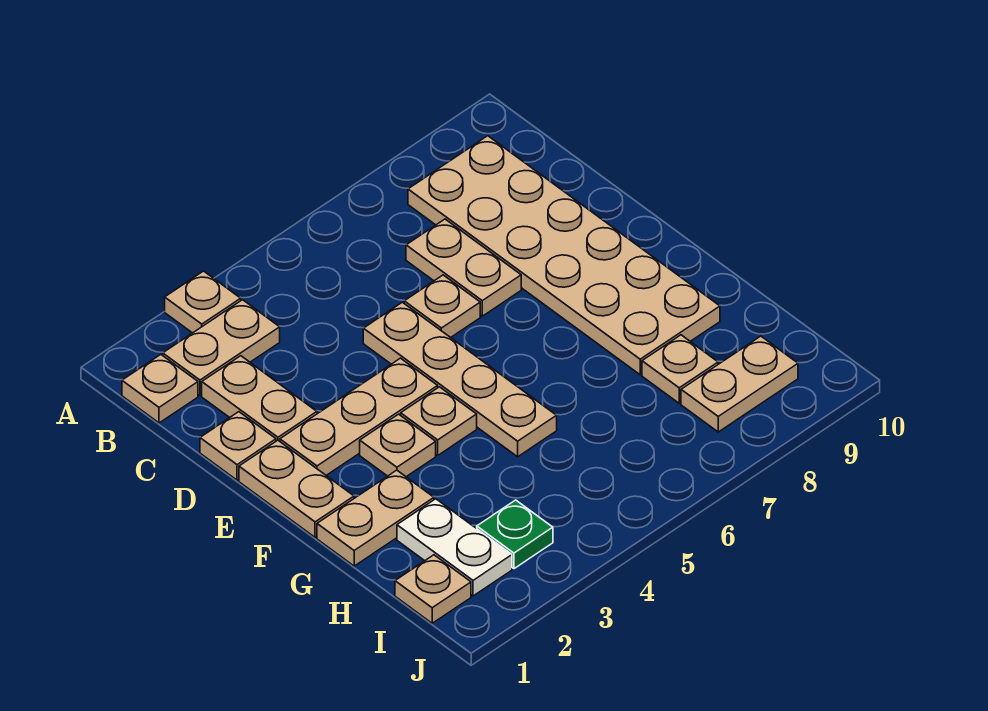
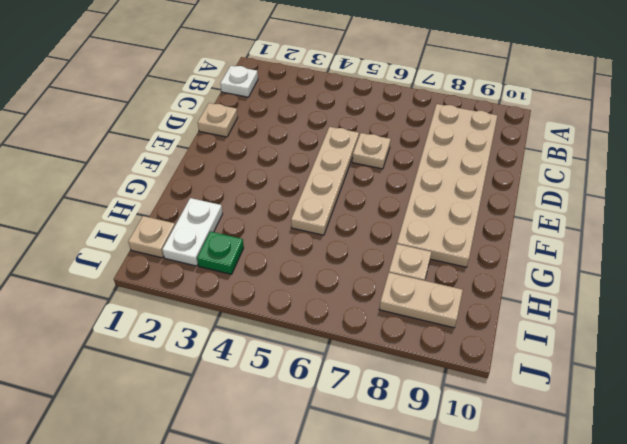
white plate B1 level 1 -> tan plate B1 level 1
none -> tan plate A3 level 1
none -> tan plate B2:B3 level 1
none -> tan plate C2:D2 level 1

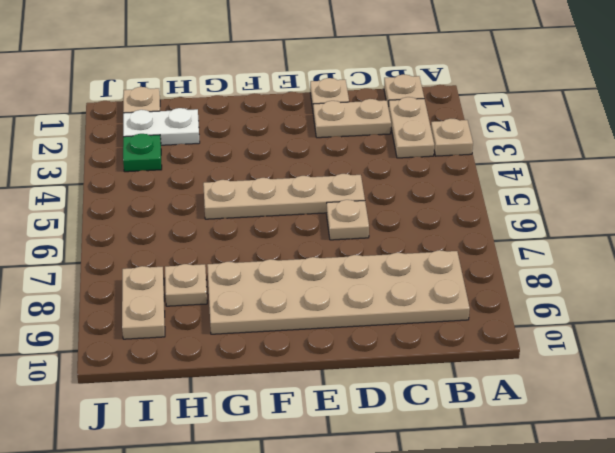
none -> tan plate C7:D7 level 1
none -> tan plate E1:F1 level 1
none -> tan plate E2:E4 level 1

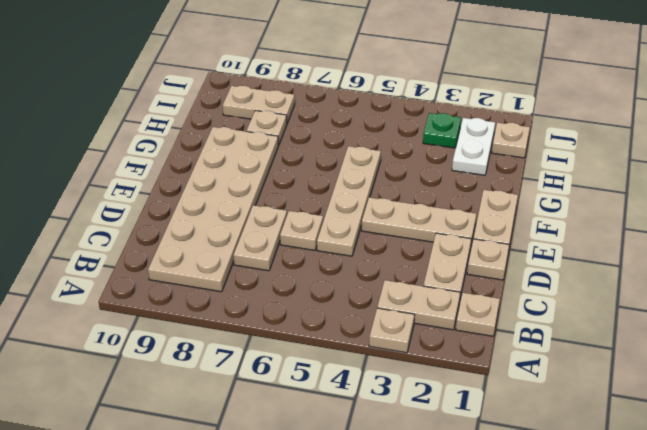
none -> tan plate F3 level 1
none -> tan plate F4 level 1
none -> tan plate G1:G2 level 1

